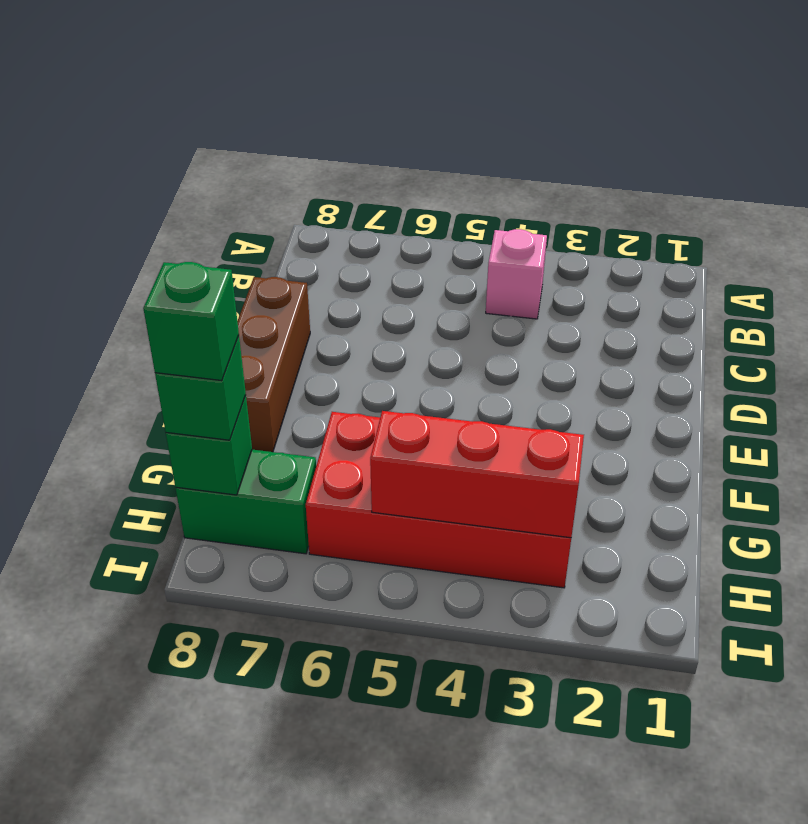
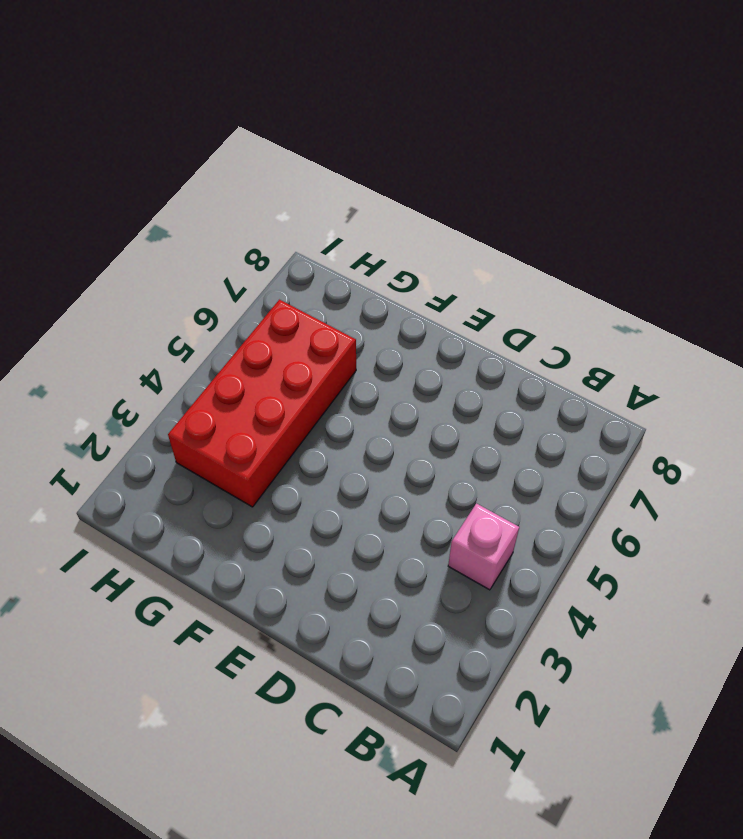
none -> brown brick D8:F8 level 1
none -> green brick H7:H8 level 1

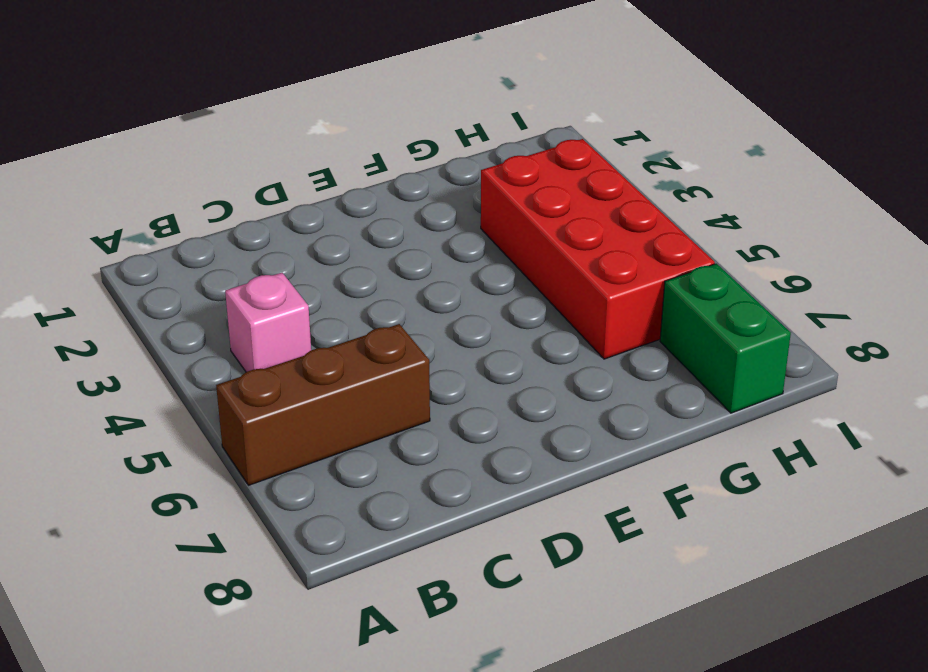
brown brick A6:C6 level 1 -> brown brick D8:F8 level 1
none -> red brick H3:H5 level 2
none -> green brick H8 level 2

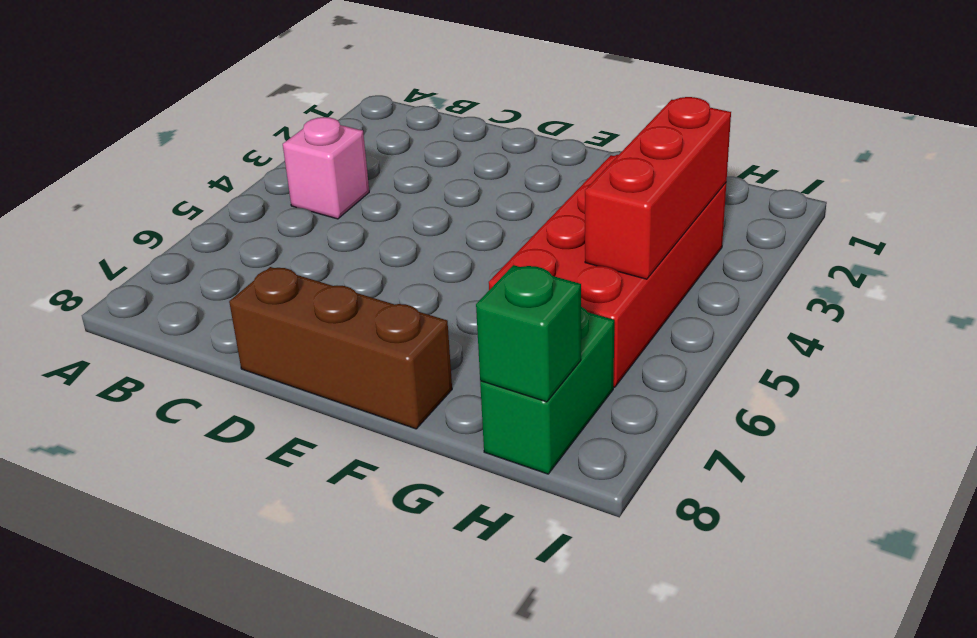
none -> green brick H8 level 3
none -> green brick H8 level 4

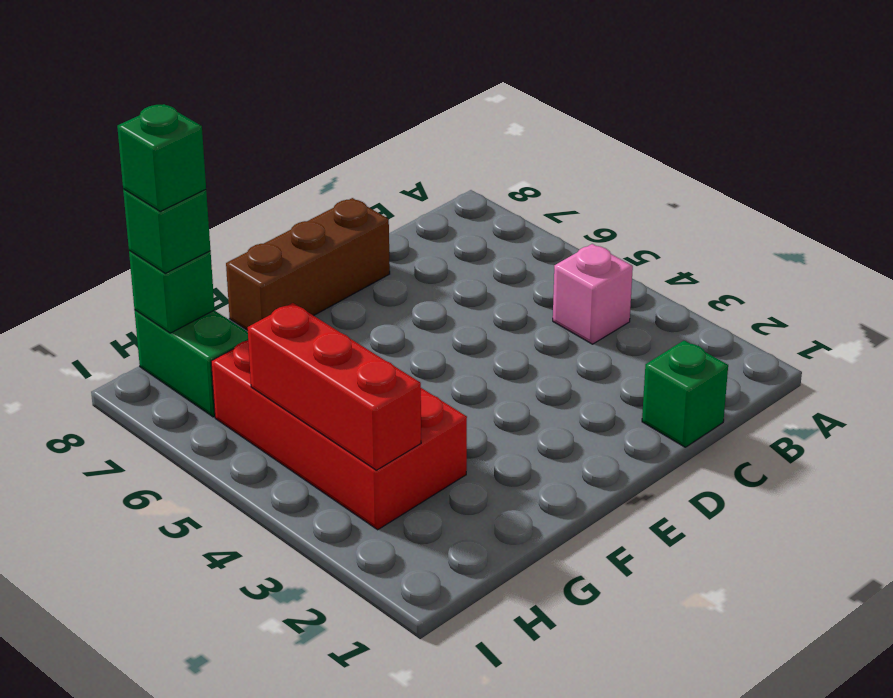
green brick C1 level 1 -> none

